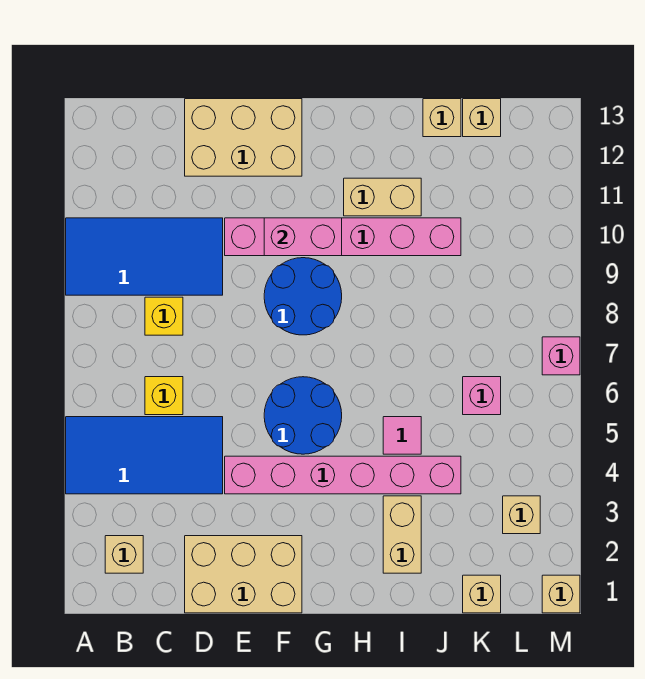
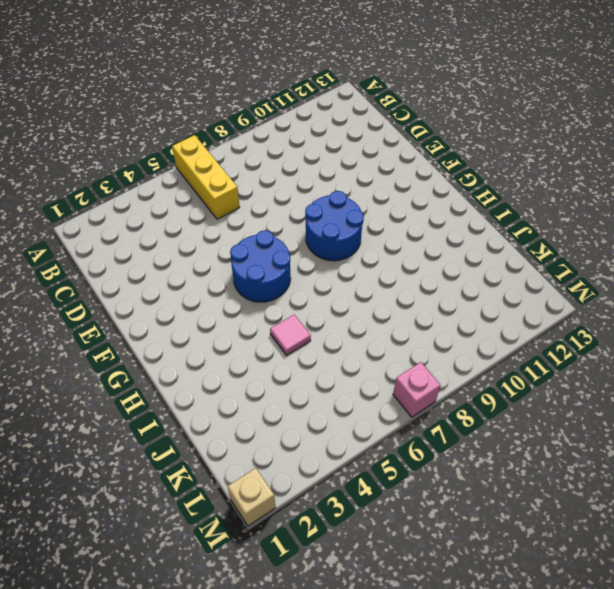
yellow brick A6:C6 level 1 -> yellow brick C6 level 1
none -> blue tile A4:D5 level 1
none -> blue tile A9:D10 level 1
none -> tan brick B2 level 1

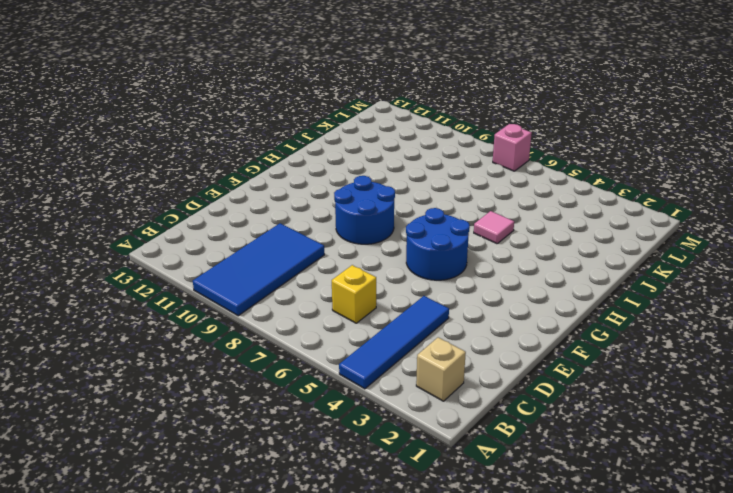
blue tile A4:D4 level 1 -> blue tile A4:D5 level 1
none -> yellow brick C8 level 1
none -> tan brick D1:F2 level 1
none -> tan brick D12:F13 level 1

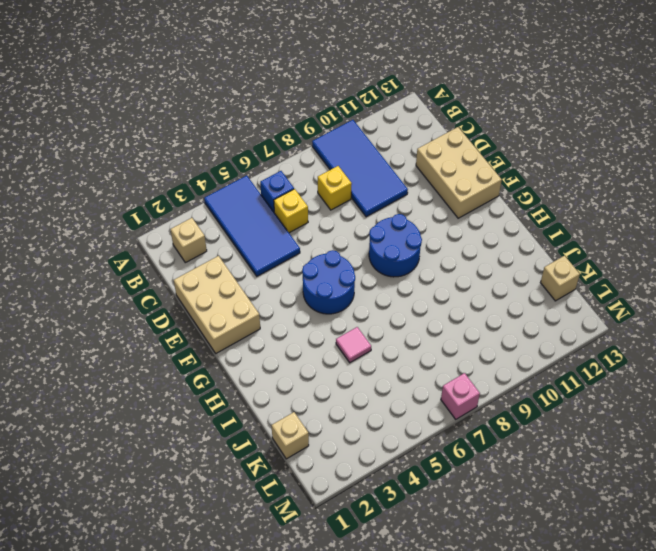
blue brick B6 level 1 -> none
none -> pink brick E4:J4 level 1
none -> pink brick E10:J10 level 1
none -> tan brick H11:I11 level 1

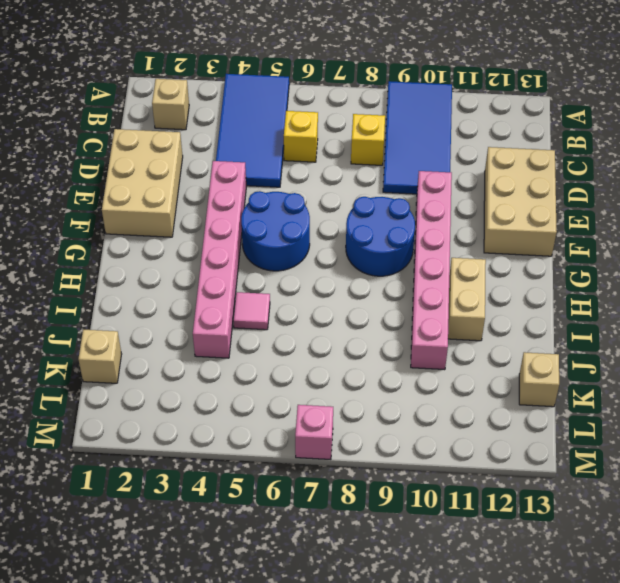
none -> tan brick I2:I3 level 1
none -> tan brick J13 level 1
none -> pink brick K6 level 1

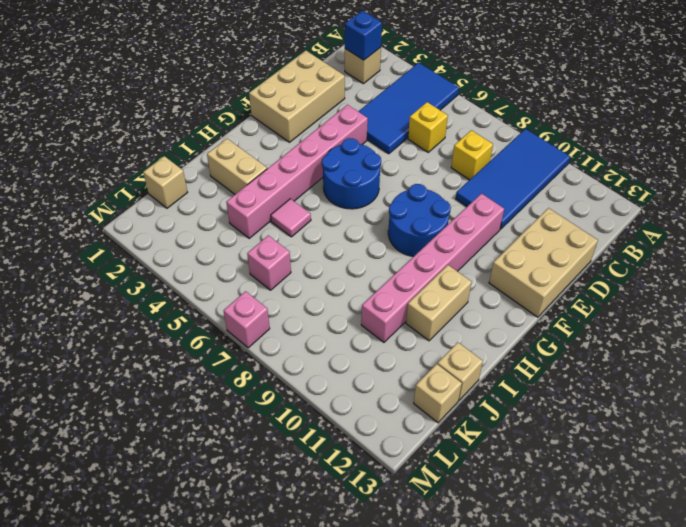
blue brick B2 level 2 -> none
none -> tan brick L3 level 1
none -> tan brick M1 level 1
none -> pink brick F10:G10 level 2

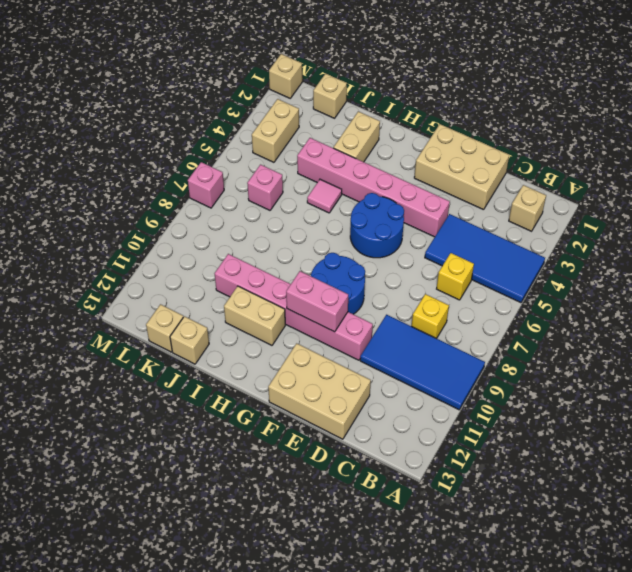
tan brick L3:L4 level 1 -> tan brick L3 level 1

